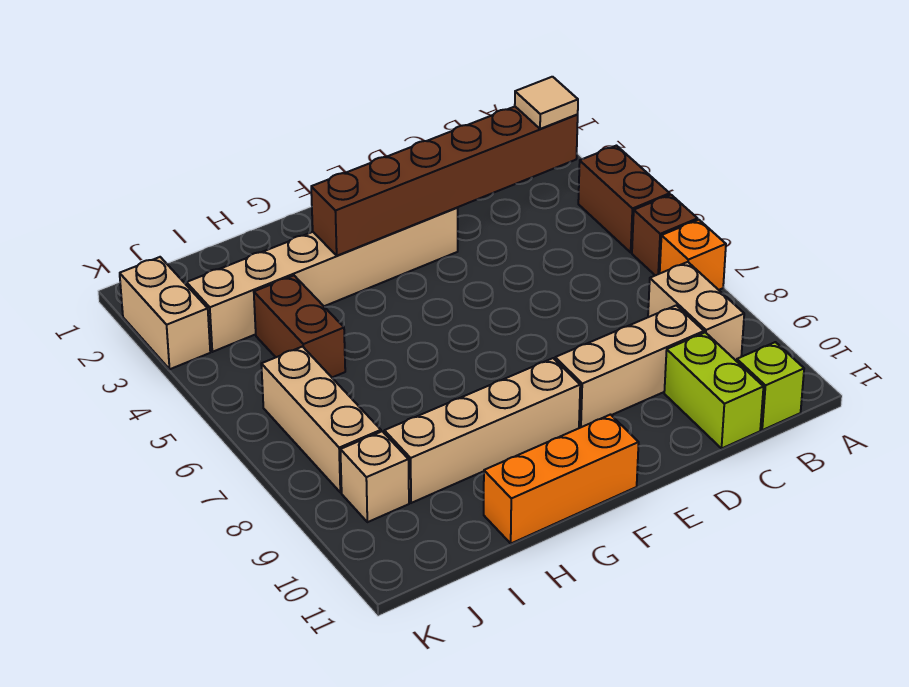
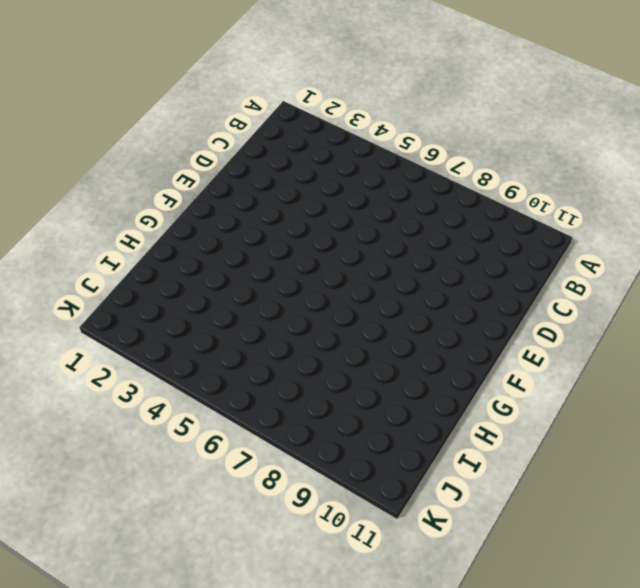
none -> brown brick A4:A5 level 1
none -> brown brick A6 level 1
none -> orange brick A7 level 1

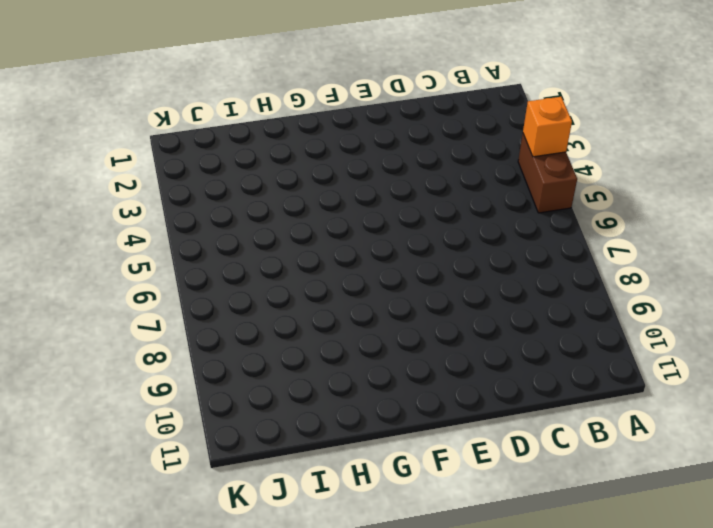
orange brick A4 level 2 -> orange brick A7 level 1
none -> brown brick A6 level 1
none -> tan brick B8:B9 level 1
none -> lime brick B11 level 1

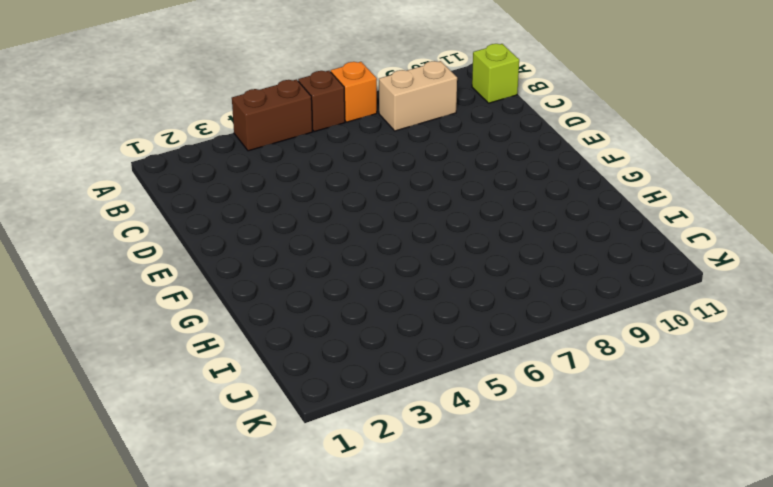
none -> tan brick C9:E9 level 1
none -> lime brick C10:C11 level 1
none -> tan brick E3:J3 level 1

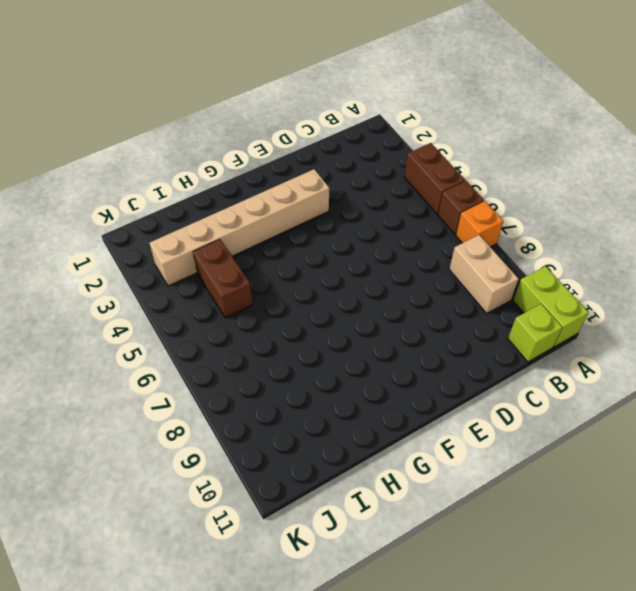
lime brick A10:A11 level 1 -> lime brick C10:C11 level 1
none -> tan brick C9:E9 level 1
none -> tan brick F9:I9 level 1
none -> orange brick F11:H11 level 1

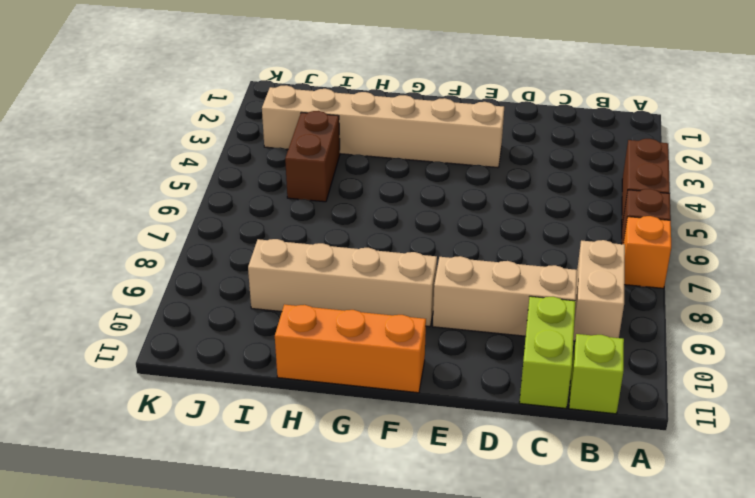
none -> tan brick J6:J8 level 1
none -> tan brick J9 level 1
none -> tan brick K2:K3 level 1

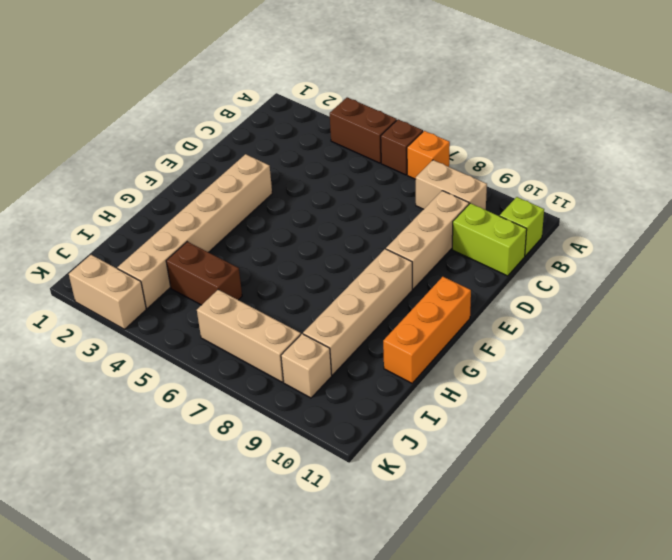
none -> brown brick B3:G3 level 2
none -> tan tile B3 level 3

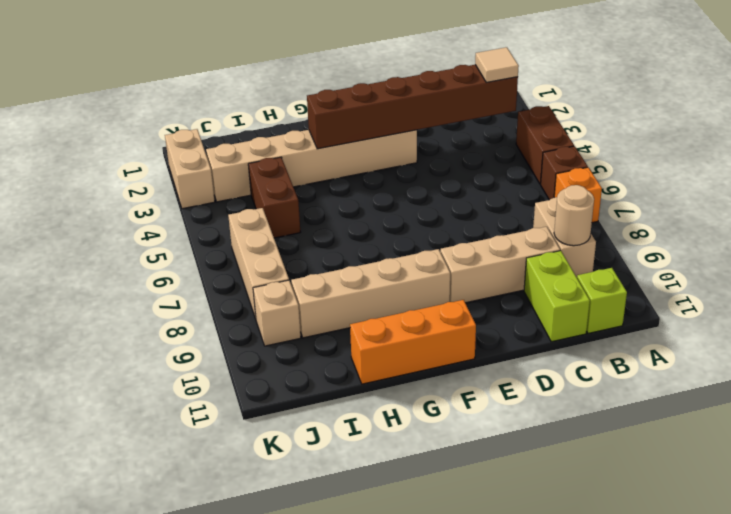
tan round brick B9 level 2 -> none

